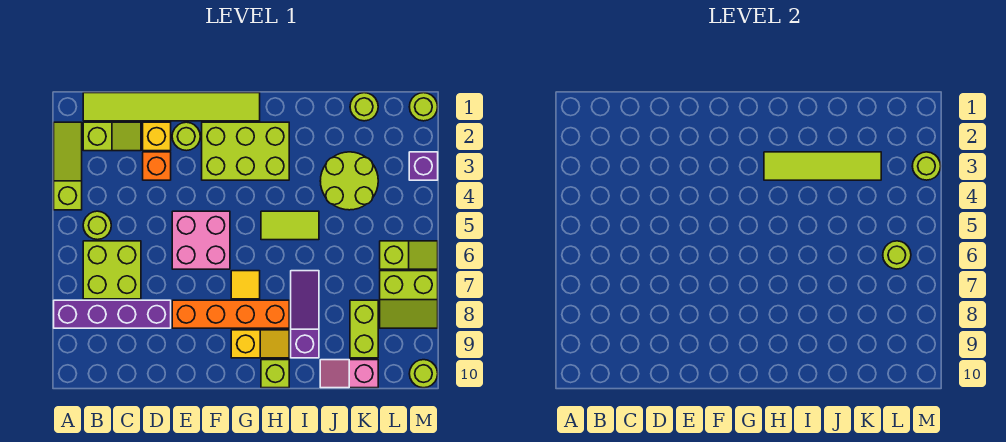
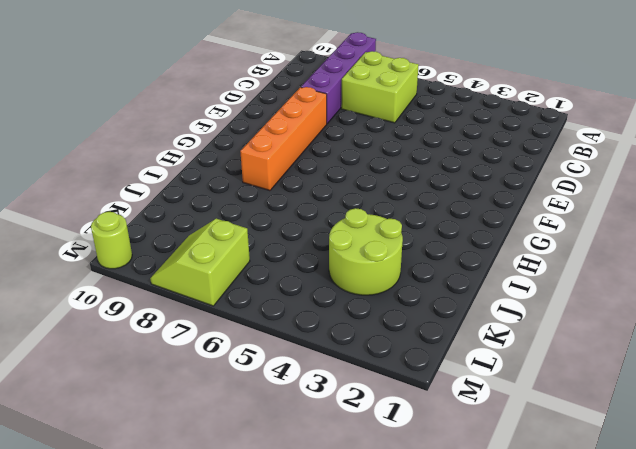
none -> lime slope A2:A4 level 1 top 4
none -> lime tile B1:G1 level 1
none -> lime slope B2:C2 level 1 top B

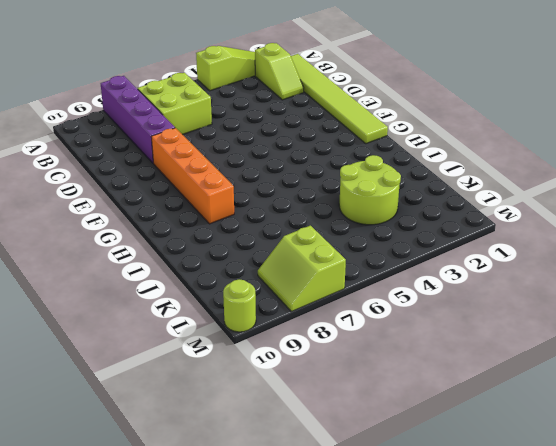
none -> lime round brick B5 level 1
none -> yellow brick D2 level 1
none -> orange brick D3 level 1

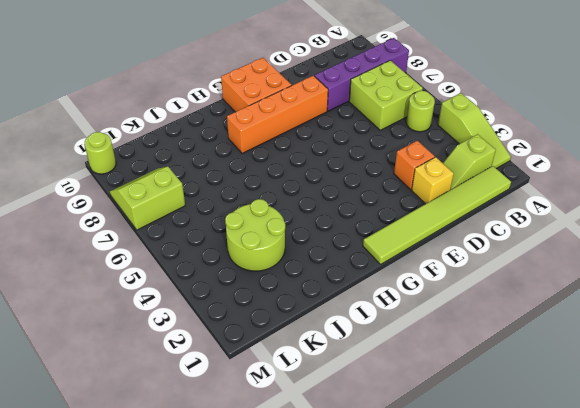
orange brick F9:G10 level 1 -> yellow slope G9:H9 level 1 top G
none -> lime round brick E2 level 1
none -> pink brick E5:F6 level 1
none -> lime brick F2:H3 level 1

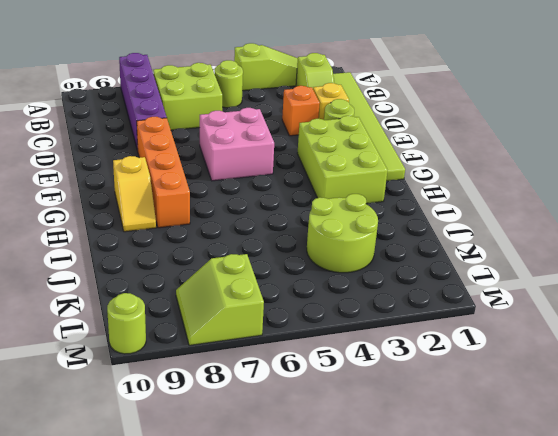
none -> yellow tile G7 level 1
none -> lime tile H5:I5 level 1
none -> lime brick H10 level 1

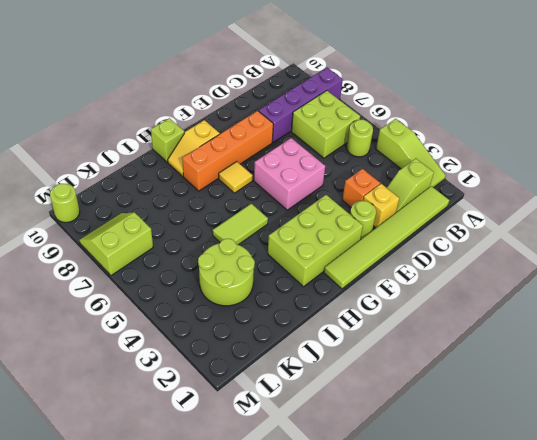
none -> purple slope I7:I9 level 1 top 9
none -> pink slope J10:K10 level 1 top K
none -> lime round brick K1 level 1

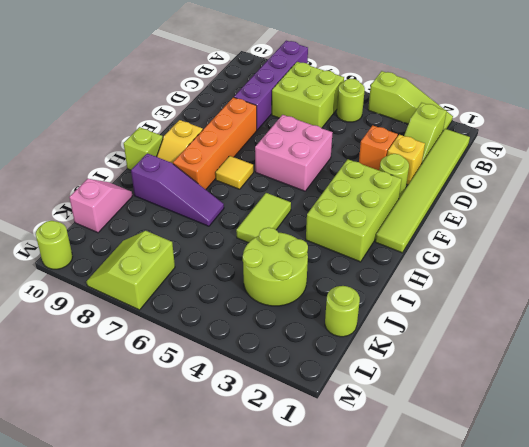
none -> lime brick K8:K9 level 1
none -> lime slope L6:M6 level 1 top L
none -> lime round brick M1 level 1

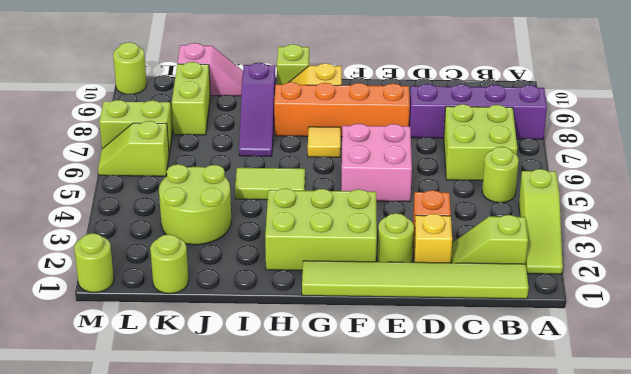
none -> purple brick M3 level 1
none -> lime tile H3:K3 level 2
none -> lime round brick L6 level 2

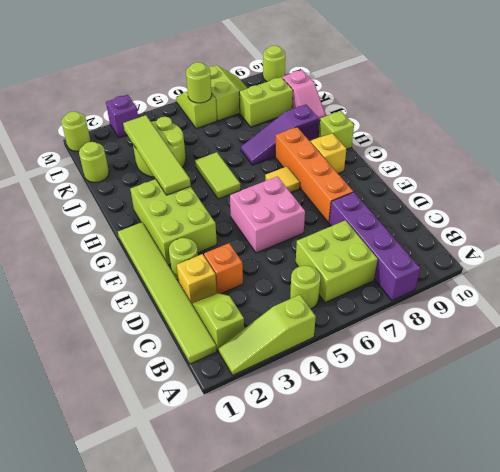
none -> lime round brick M3 level 2

